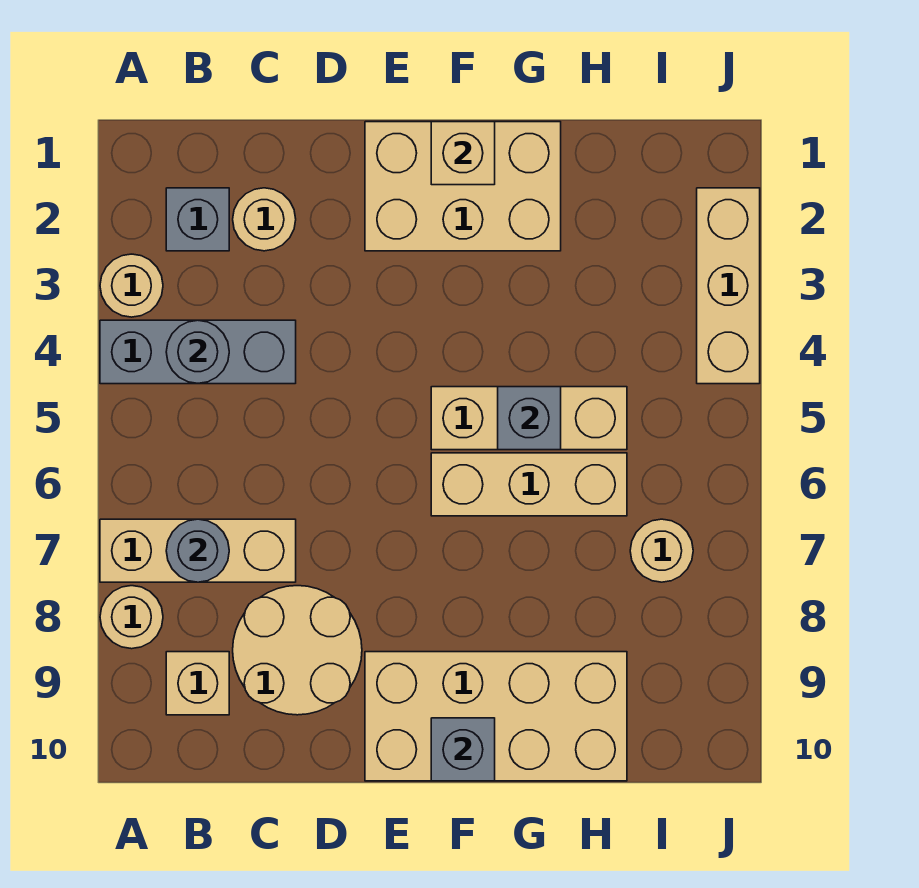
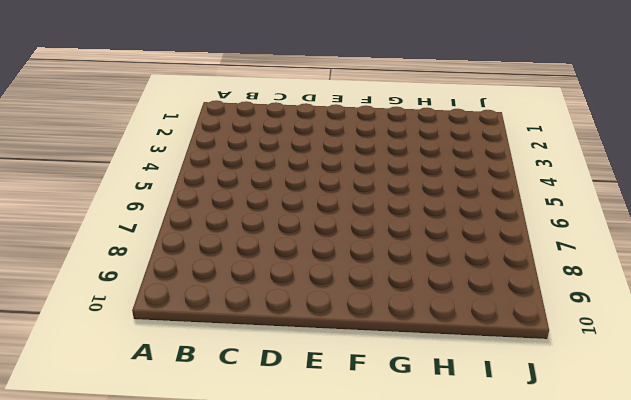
none -> tan round brick A3 level 1
none -> grey brick A4:C4 level 1
none -> tan brick A7:C7 level 1

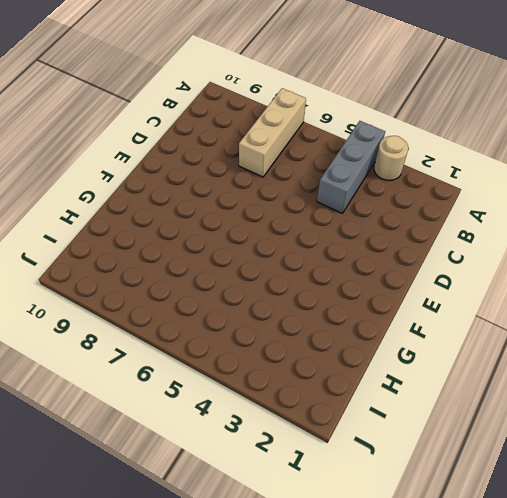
none -> tan round brick A8 level 1
none -> grey brick B2 level 1
none -> tan brick B9 level 1

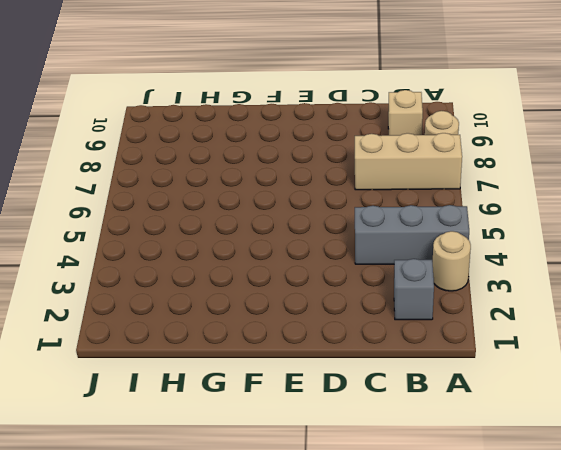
none -> tan round brick C2 level 1
none -> tan round brick C8:D9 level 1
none -> tan brick E1:G2 level 1

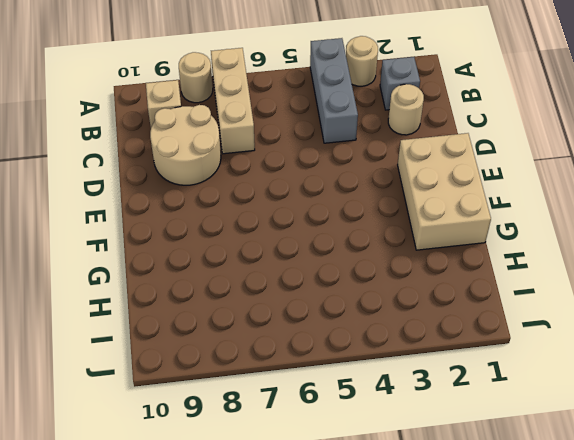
none -> tan brick E9:H10 level 1
none -> tan brick F5:H5 level 1
none -> tan brick F6:H6 level 1

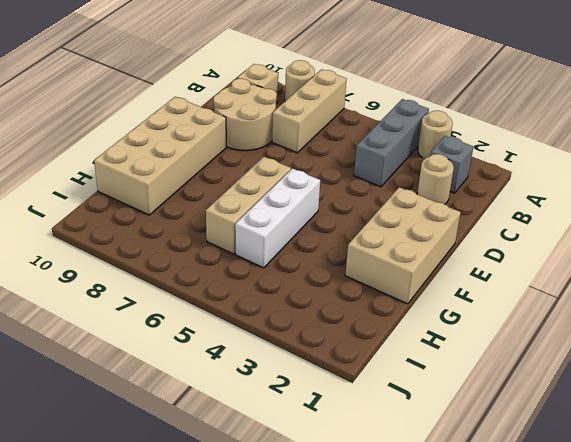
white brick F5:H5 level 1 -> tan brick F5:H5 level 1
none -> tan round brick I7 level 1
none -> tan brick J2:J4 level 1
none -> grey round brick B4 level 2

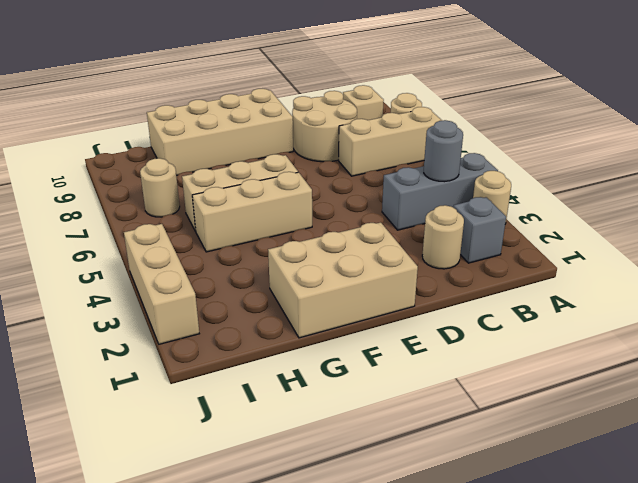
none -> grey round brick B7 level 2
none -> tan brick F1 level 2
none -> grey brick F10 level 2

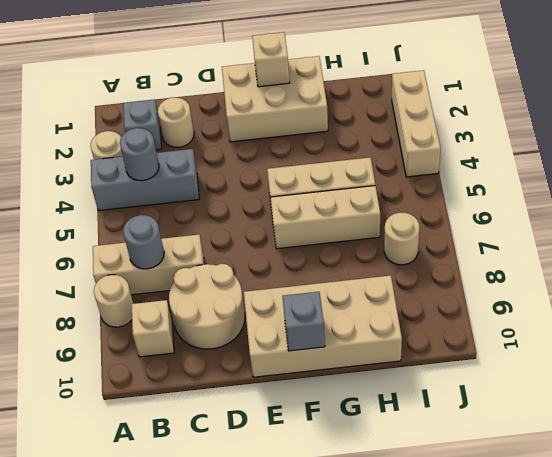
none -> grey brick G5 level 2

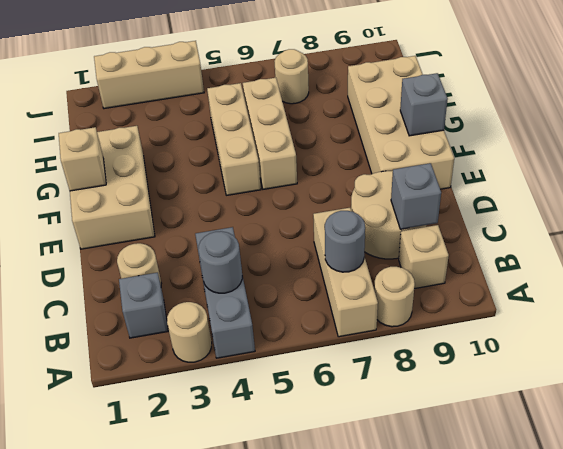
grey brick C9 level 2 -> grey brick G5 level 2

